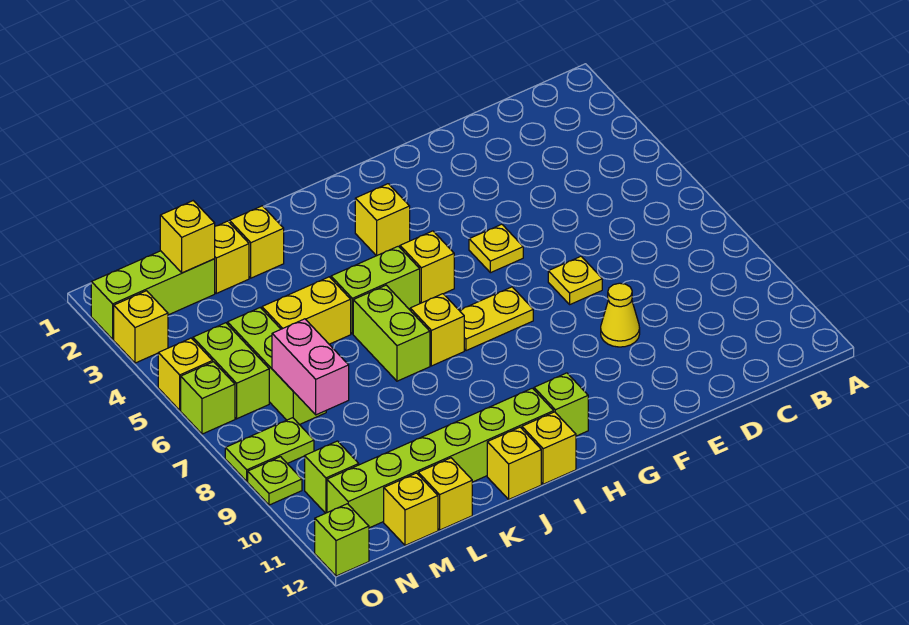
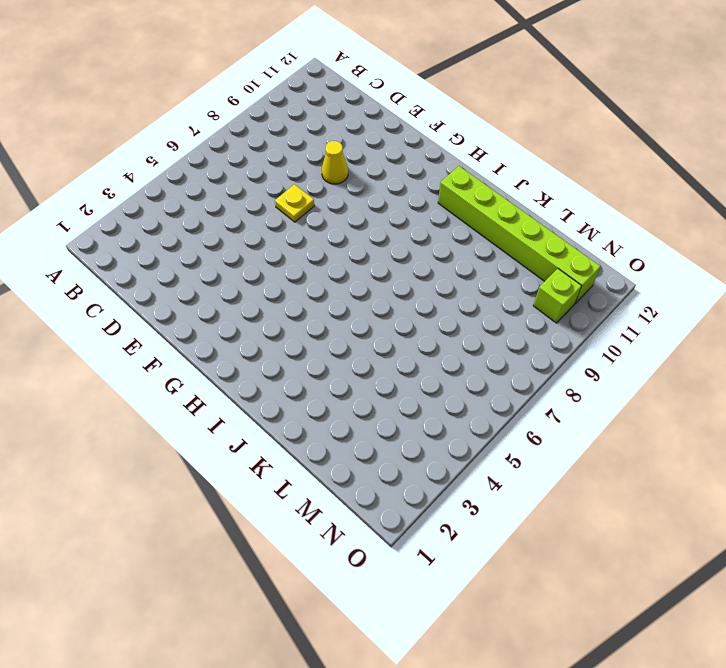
none -> yellow plate F5 level 1
none -> yellow plate G7:H7 level 1
none -> yellow brick H3 level 1
none -> yellow brick H5 level 1

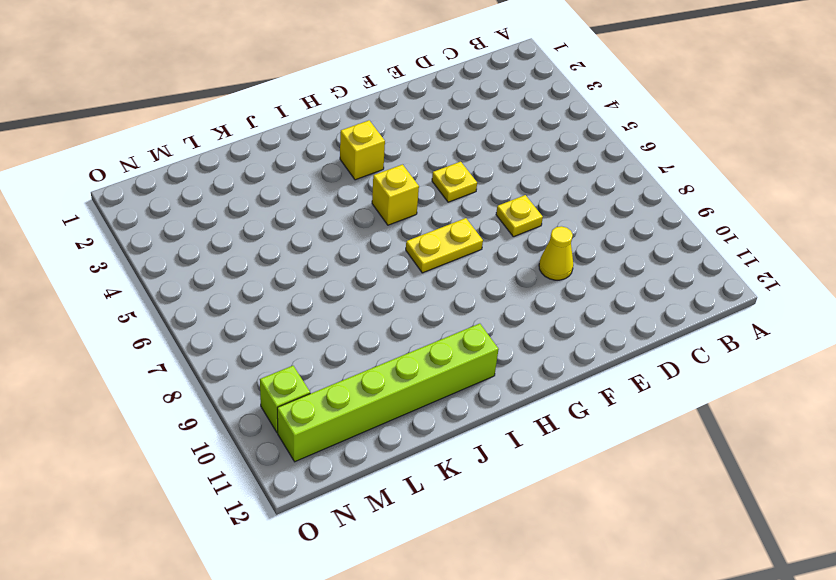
none -> lime brick H11 level 1
none -> lime brick I5:J5 level 1
none -> yellow brick I7 level 1
none -> yellow brick I12 level 1

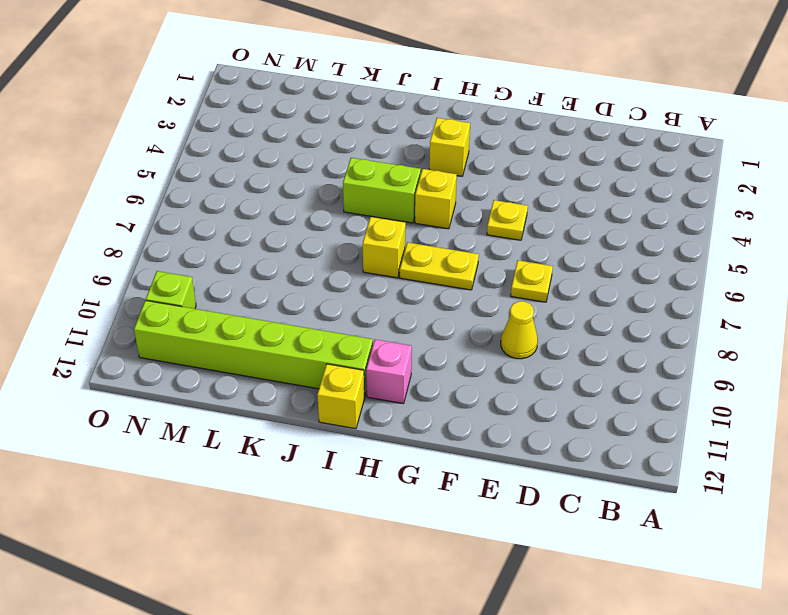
pink brick H11 level 1 -> lime brick H11 level 1
none -> lime brick J6:J7 level 1
none -> yellow brick J12 level 1
none -> yellow brick K2 level 1
none -> yellow brick K5:L5 level 1

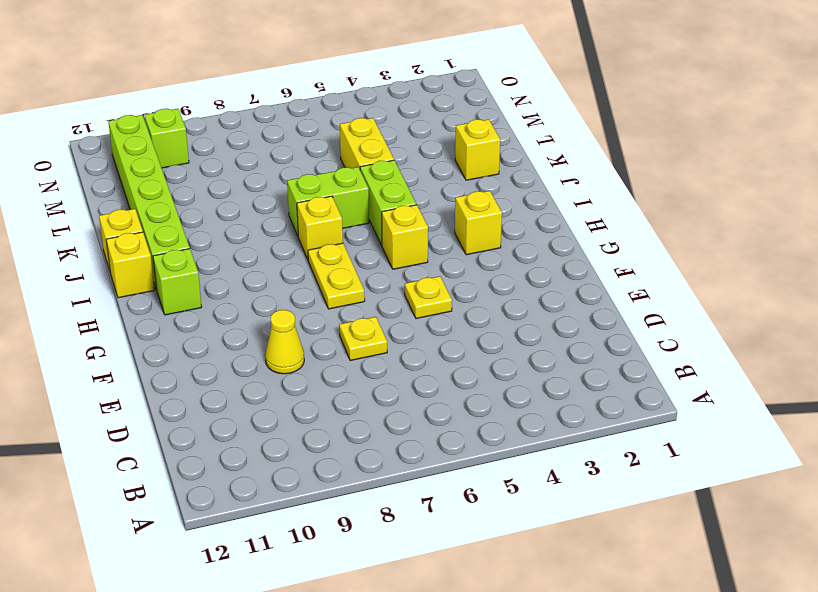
none -> yellow brick L2 level 1
none -> yellow brick L12 level 1
none -> lime brick M2:O2 level 1
none -> lime brick M5:M7 level 1

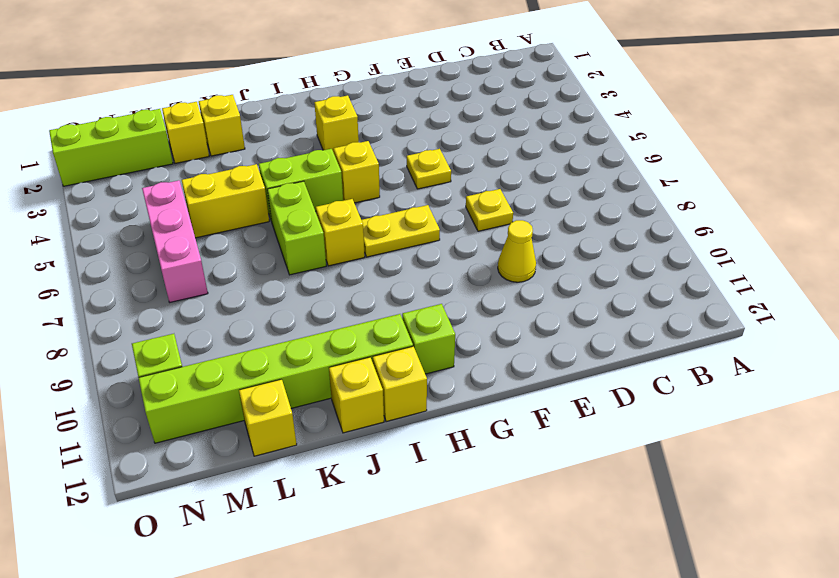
pink brick M5:M7 level 1 -> lime brick M5:M7 level 1
none -> yellow brick M12 level 1
none -> lime brick N5:N6 level 1
none -> lime plate N8:O8 level 1
none -> yellow brick O3 level 1

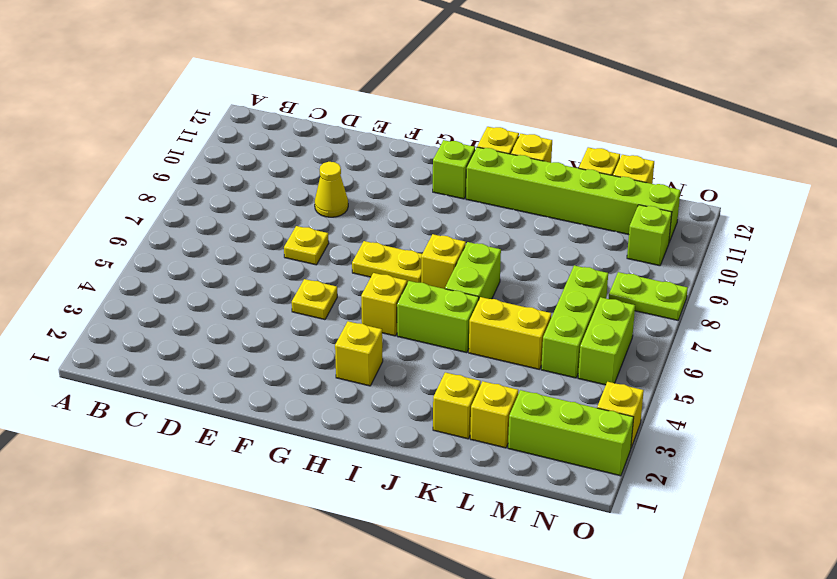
none -> yellow brick O5 level 1
none -> lime brick O6 level 1
none -> lime plate O9 level 1
none -> lime brick O12 level 1

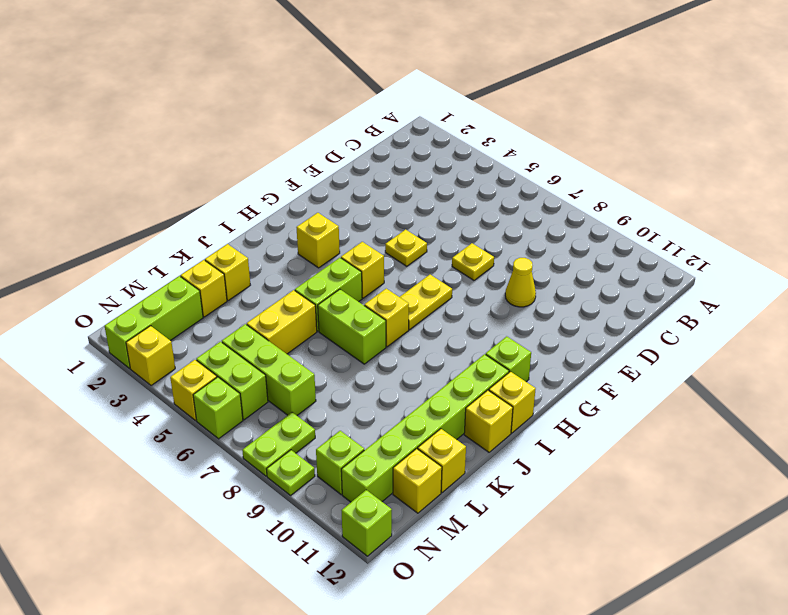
none -> yellow brick M2 level 2
none -> pink brick M7:M8 level 2

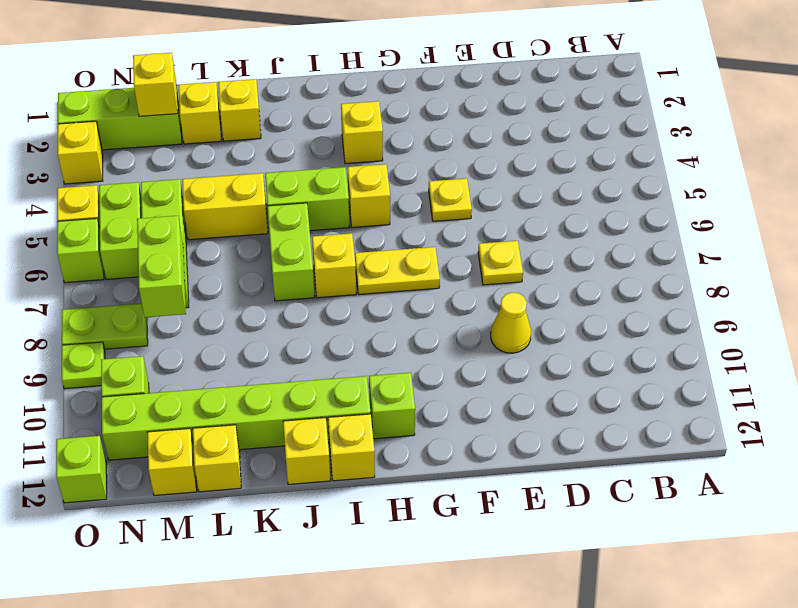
lime brick M7:M8 level 2 -> pink brick M7:M8 level 2

